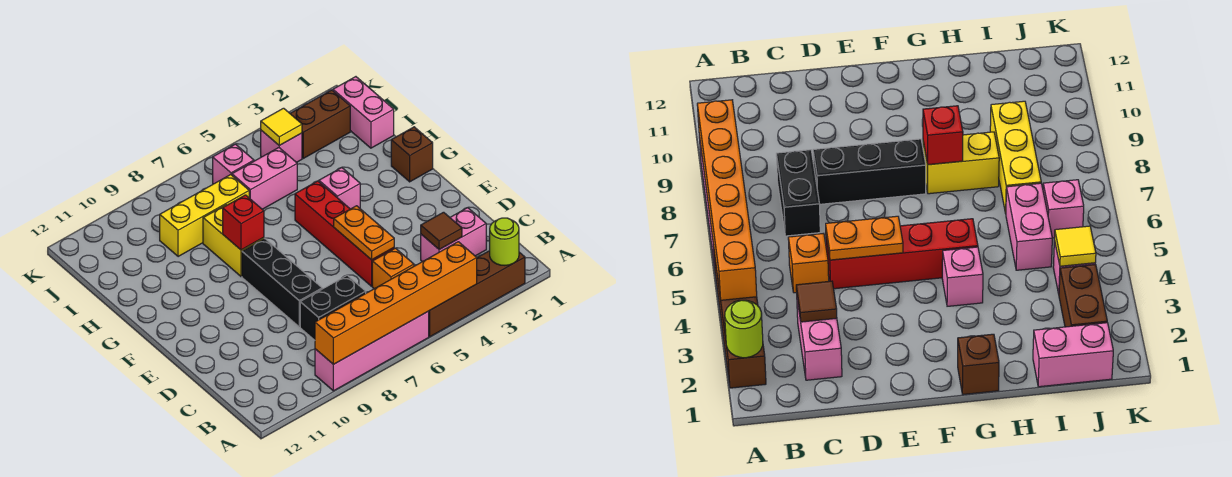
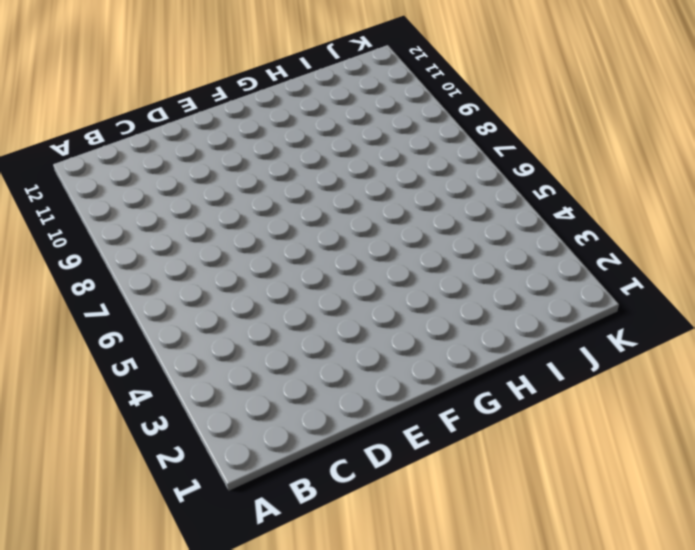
none -> brown brick A2:A5 level 1
none -> pink brick A6:A9 level 1
none -> pink brick C2:C3 level 1

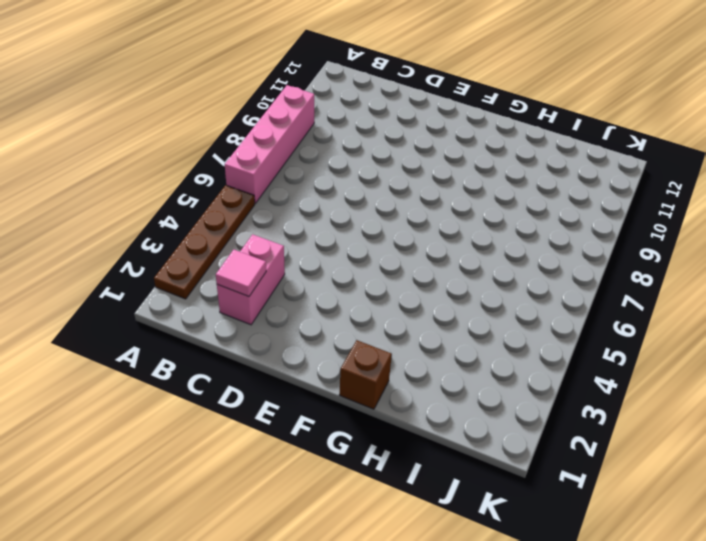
brown plate A2:A5 level 1 -> brown brick A2:A5 level 1
pink tile C2 level 2 -> none
none -> orange brick C5 level 1
none -> black brick C7:C8 level 1
none -> red brick D5:G5 level 1

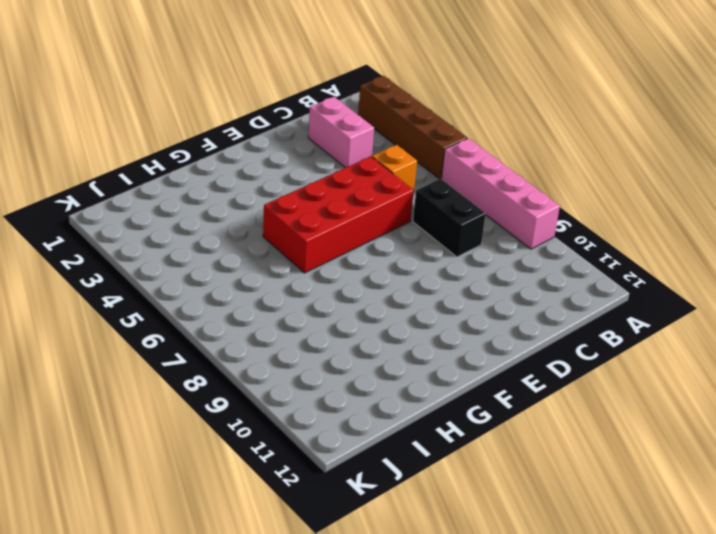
red brick D5:G6 level 1 -> red brick D5:G5 level 1
none -> black brick D8:F8 level 1
none -> brown brick G1 level 1
none -> pink brick G4 level 1

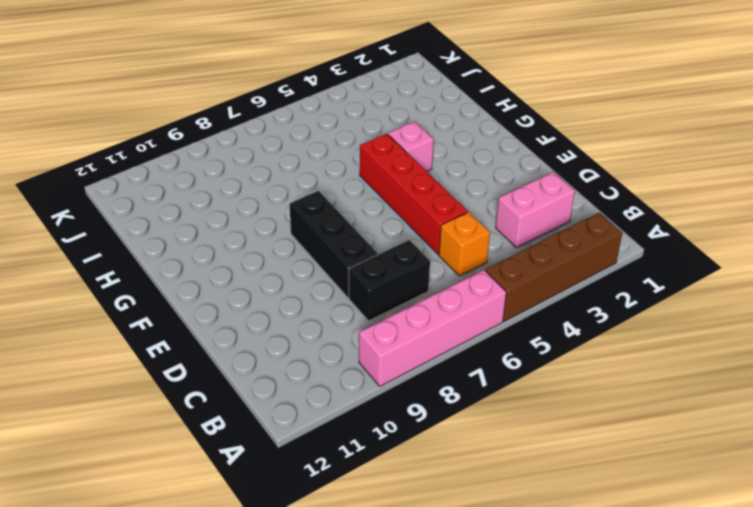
none -> brown brick G1 level 1
none -> yellow brick G8:H8 level 1
none -> pink brick I1:J1 level 1

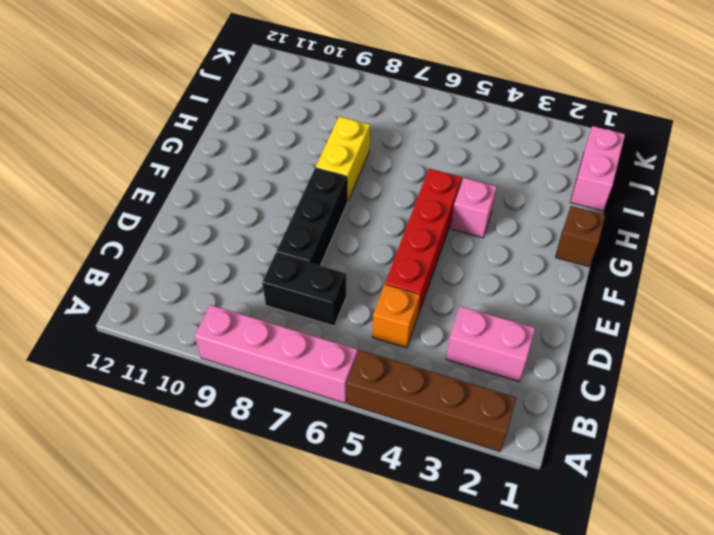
none -> pink brick I5:I6 level 1
none -> yellow brick I7:I9 level 1
none -> brown brick J2:J3 level 1

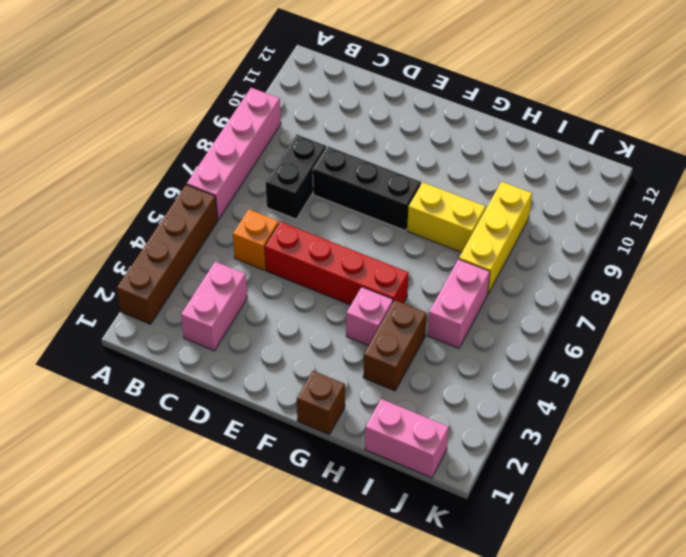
brown brick H3:H4 level 1 -> brown brick J2:J3 level 1
none -> pink brick J4 level 1
none -> pink brick J6 level 1
none -> lime round brick A2 level 2

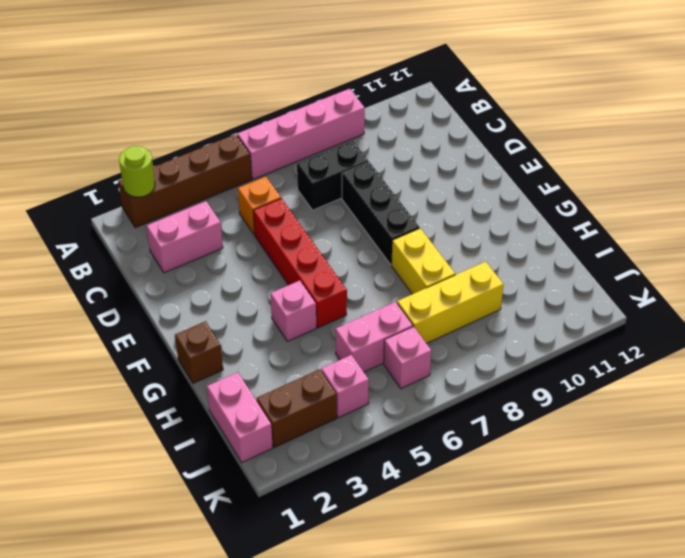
none -> orange brick A4:A9 level 2
none -> brown tile C3 level 2
none -> orange plate D5:E5 level 2

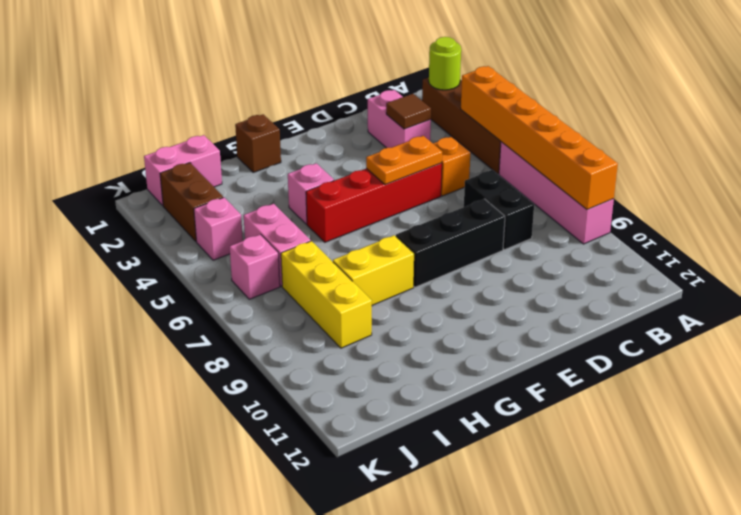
none -> red brick G8 level 2
none -> yellow tile J4 level 2

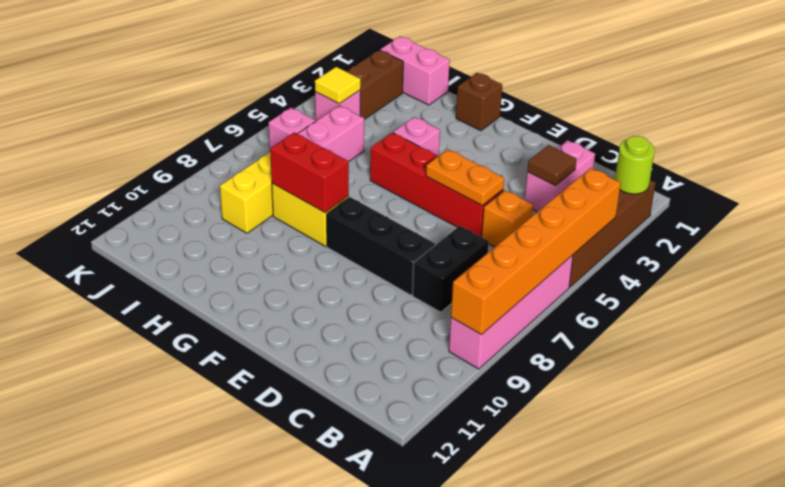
red brick G8:H8 level 2 -> red brick G8 level 2

